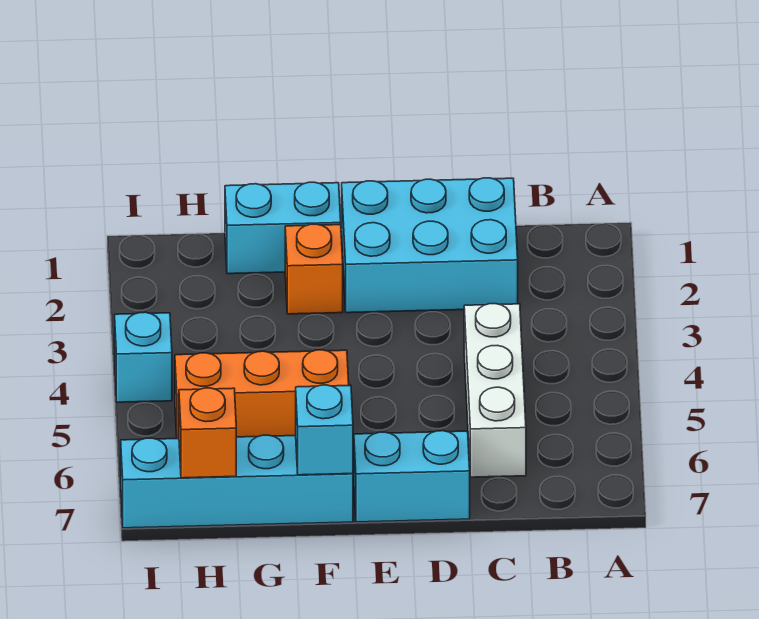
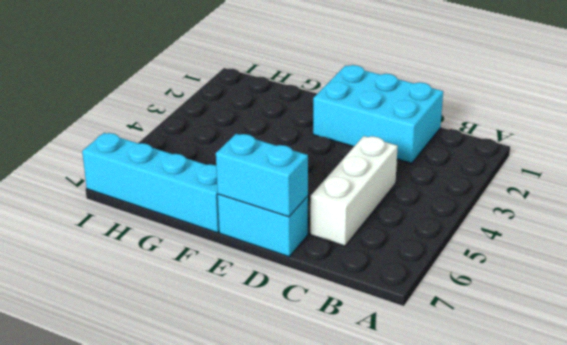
cyan brick D7:E7 level 2 -> cyan brick F1:G1 level 1
none -> orange brick F2 level 1
none -> orange brick F5:H5 level 1

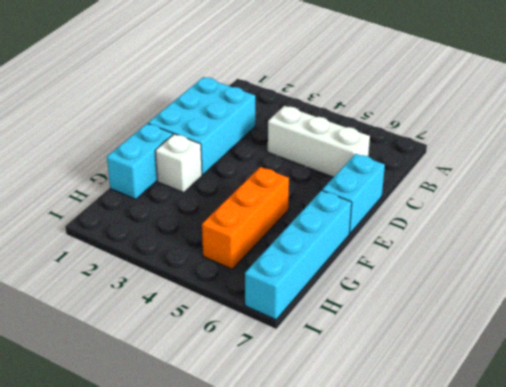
white brick F2 level 1 -> orange brick F2 level 1
none -> cyan brick I4 level 1
none -> cyan brick F7 level 2

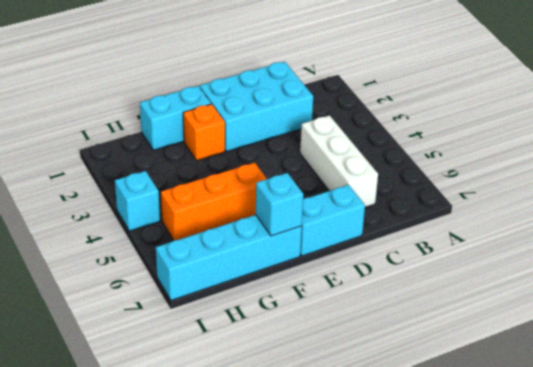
none -> orange brick H7 level 2

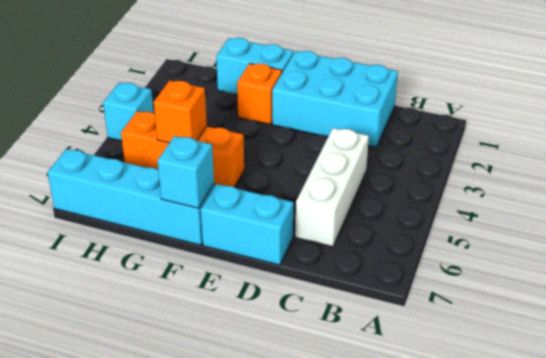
orange brick G5 level 2 -> orange brick H7 level 2

